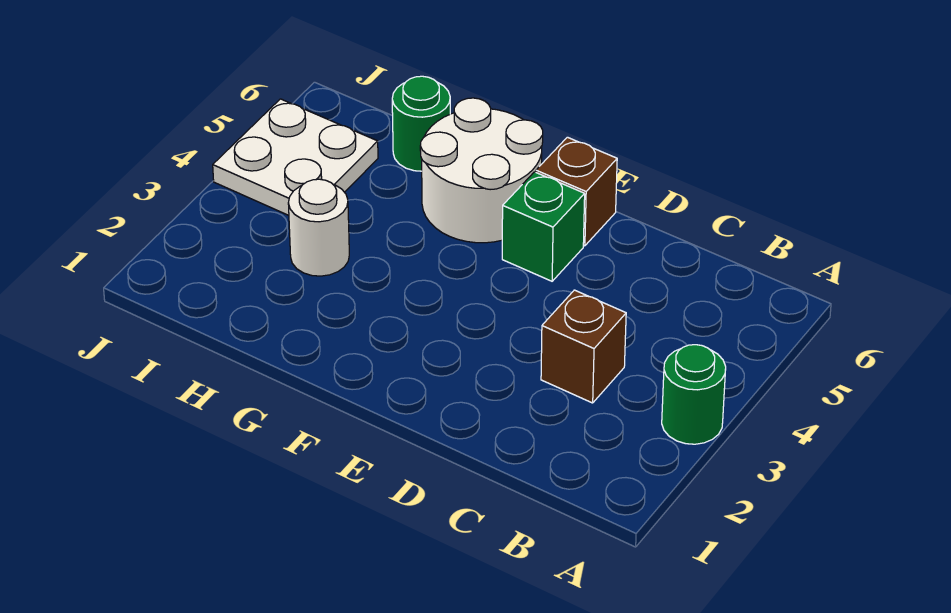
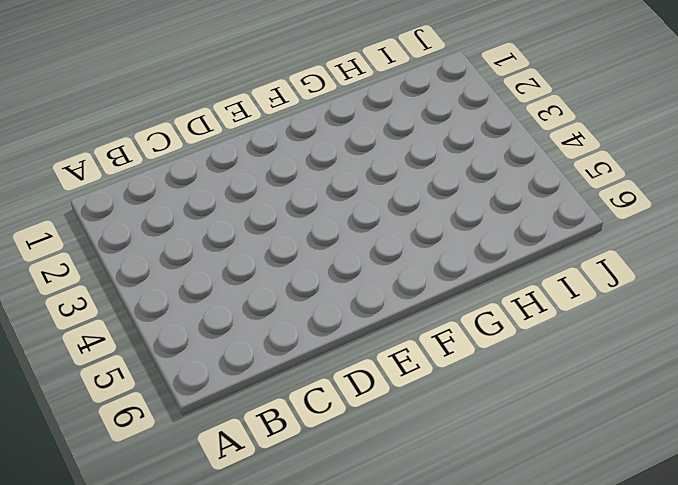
none -> green round brick A3 level 1
none -> brown brick C3 level 1

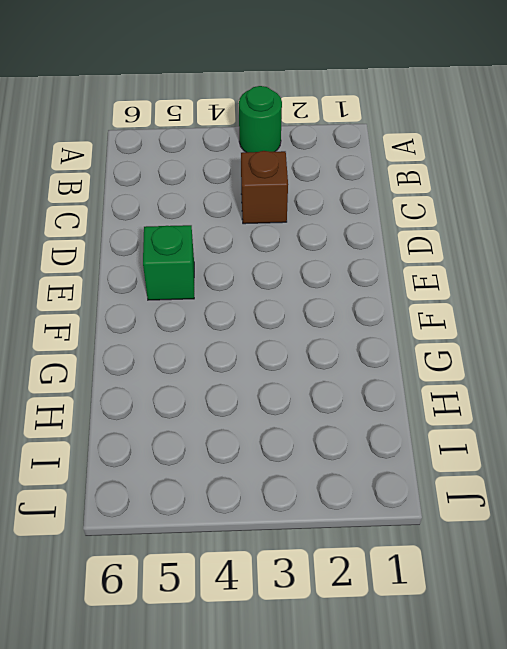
none -> brown brick E6 level 1
none -> white round brick F5:G6 level 1

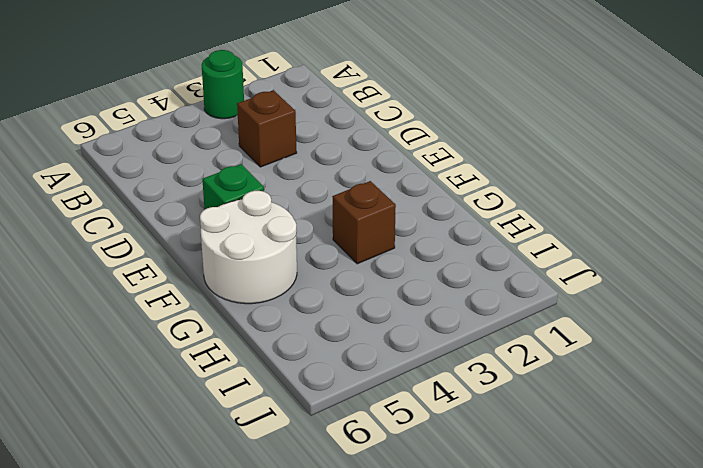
brown brick G3 level 1 -> brown brick E6 level 1
none -> white round brick H3 level 1
none -> green round brick H6 level 1

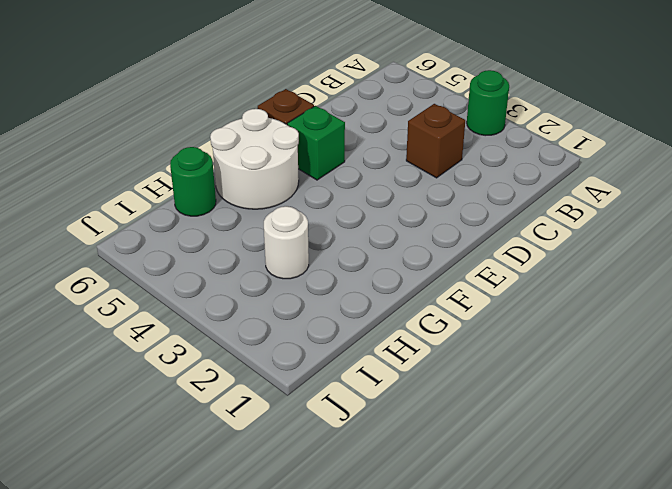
none -> white plate I4:J5 level 1

